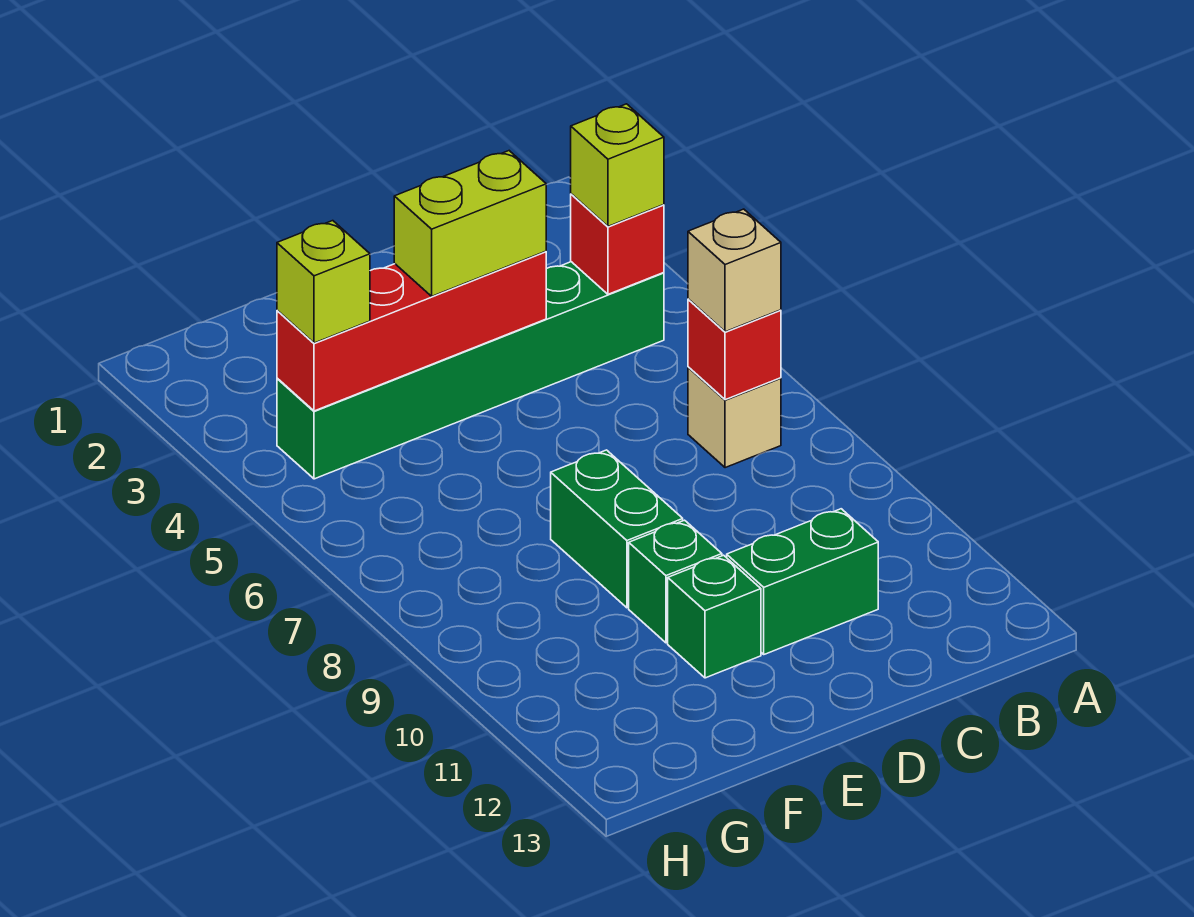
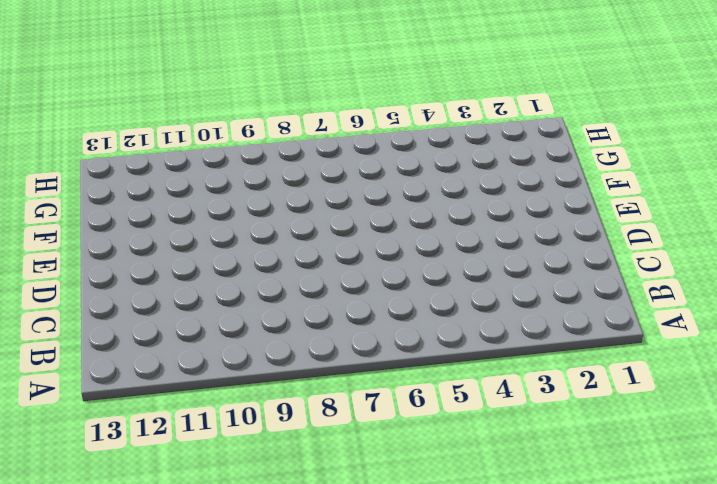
none -> green brick B4:G4 level 1
none -> tan brick B7 level 1
none -> green brick C11:D11 level 1

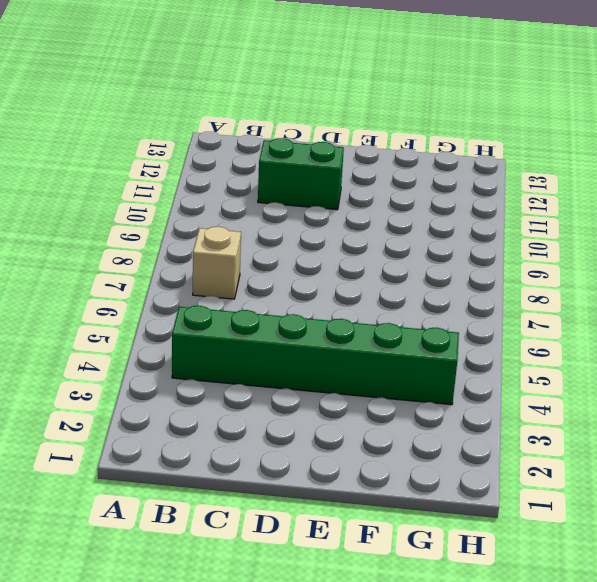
none -> green brick E8:E9 level 1
none -> green brick E10 level 1
none -> green brick E11 level 1

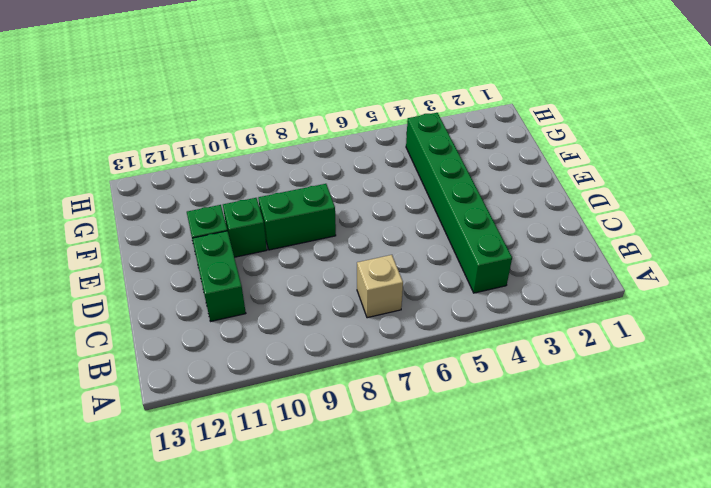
none -> red brick B4 level 2
none -> red brick B7 level 2
none -> red brick D4:G4 level 2

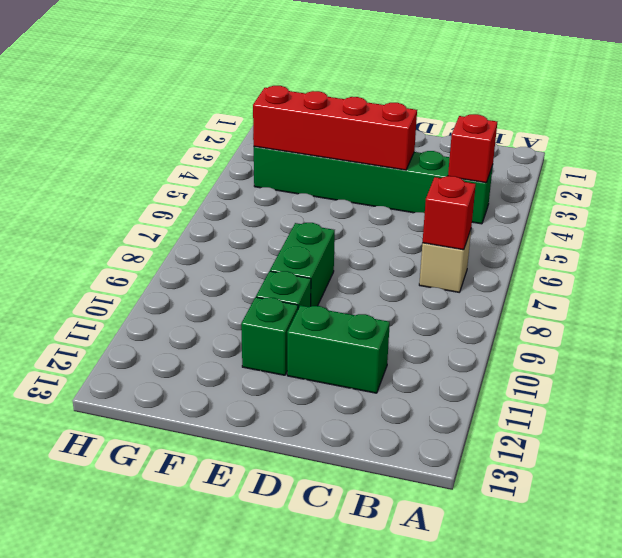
none -> lime brick B4 level 3
none -> tan brick B7 level 3
none -> lime brick D4:E4 level 3

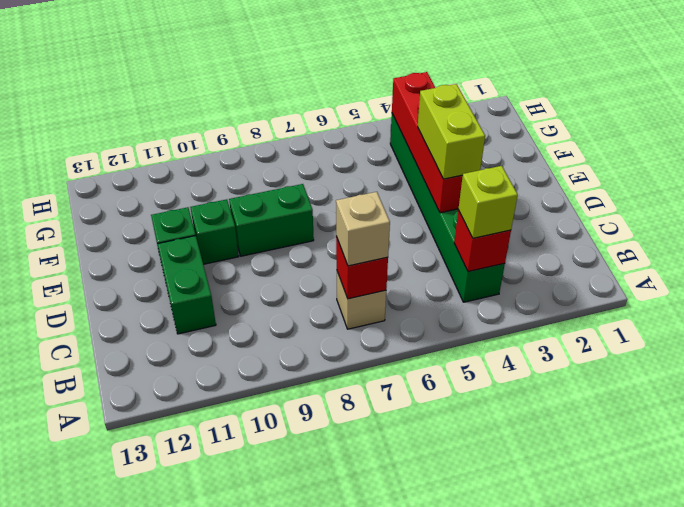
none -> lime brick G4 level 3

